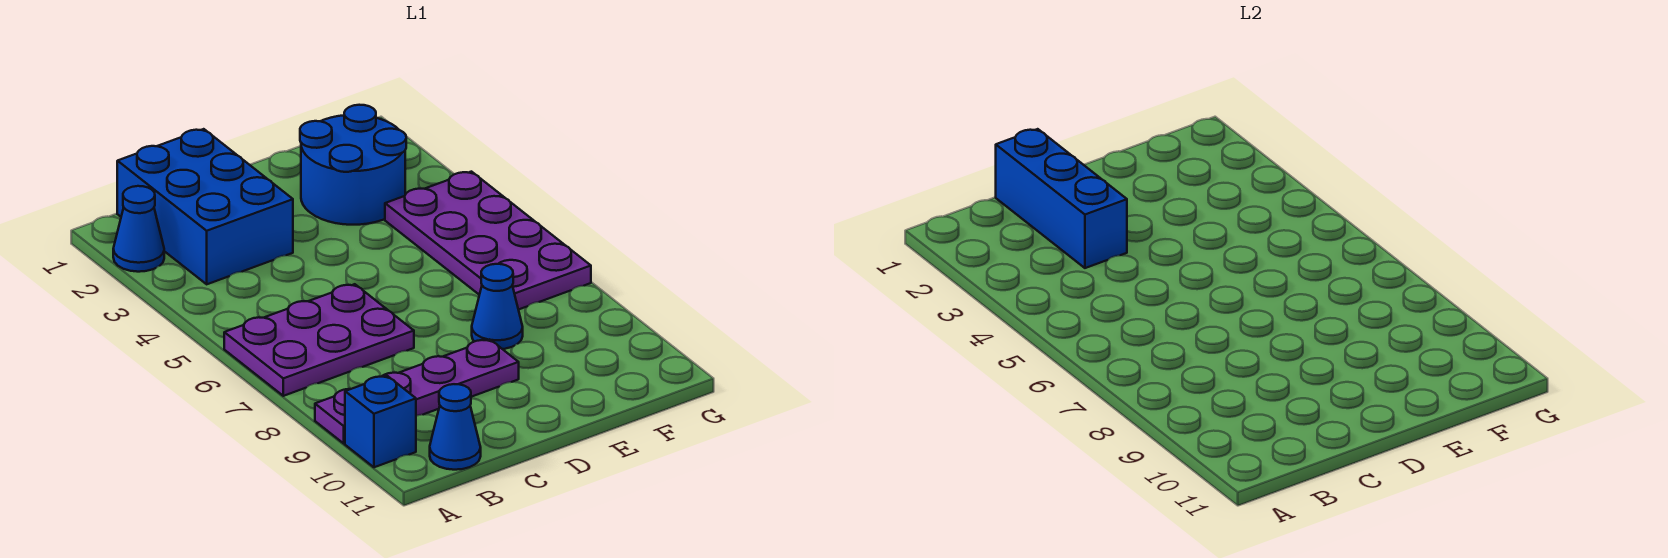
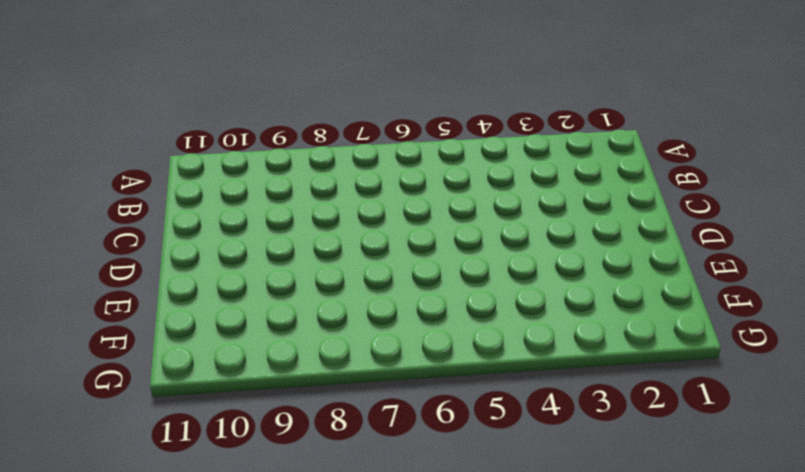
none -> blue cone A2 level 1
none -> purple plate A6:C7 level 1

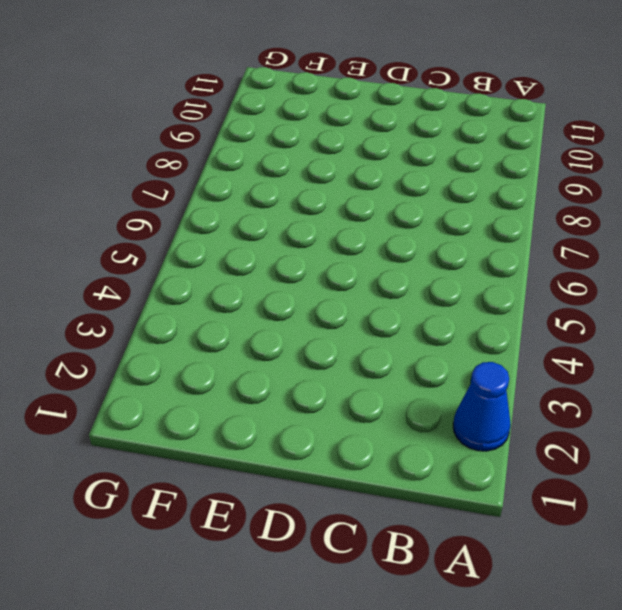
none -> purple plate A6:C7 level 1
none -> purple plate A9:D9 level 1

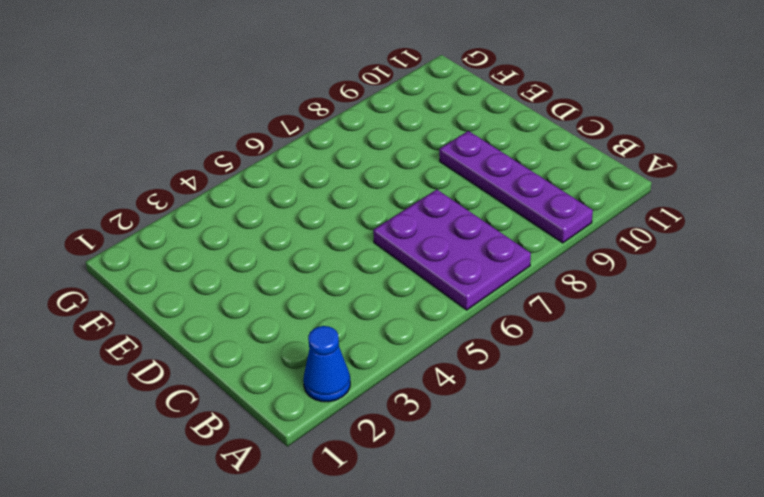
none -> blue brick A10 level 1
none -> blue brick B1:C3 level 1

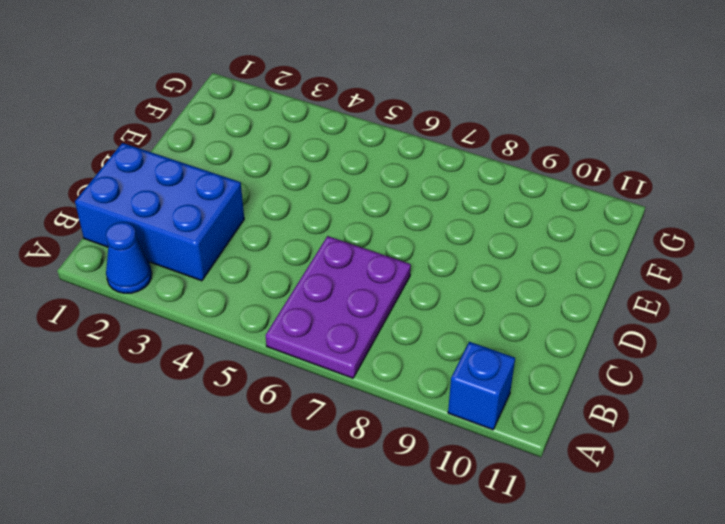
none -> purple plate A9:D9 level 1
none -> blue cone B11 level 1

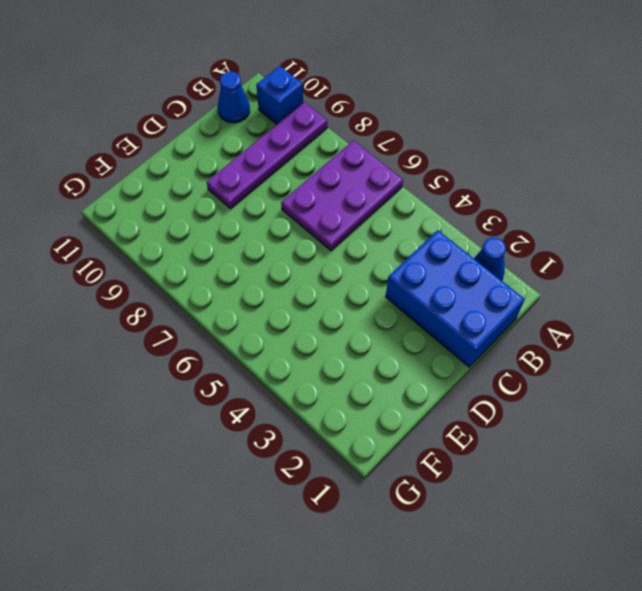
none -> blue round brick E2:F3 level 1
none -> blue cone E8 level 1

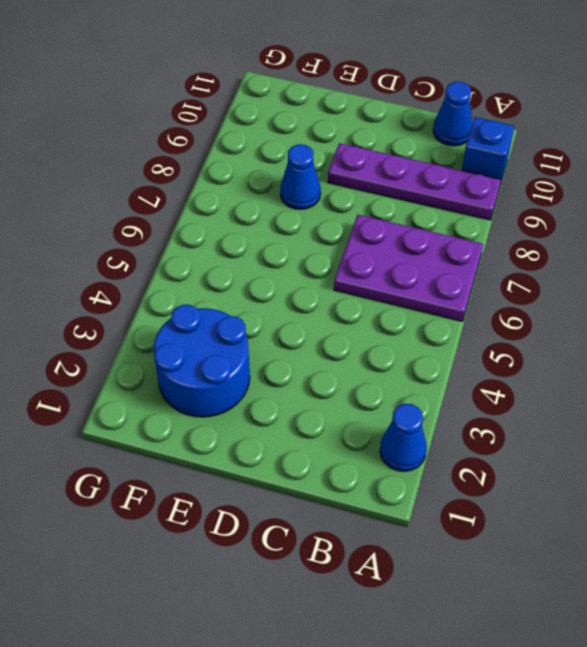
none -> blue brick B1:C3 level 1
none -> purple plate F4:G7 level 1

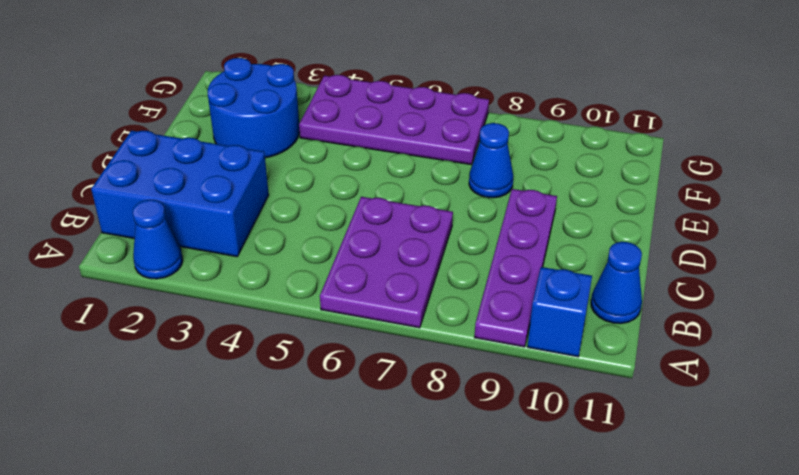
none -> blue brick C1:C3 level 2

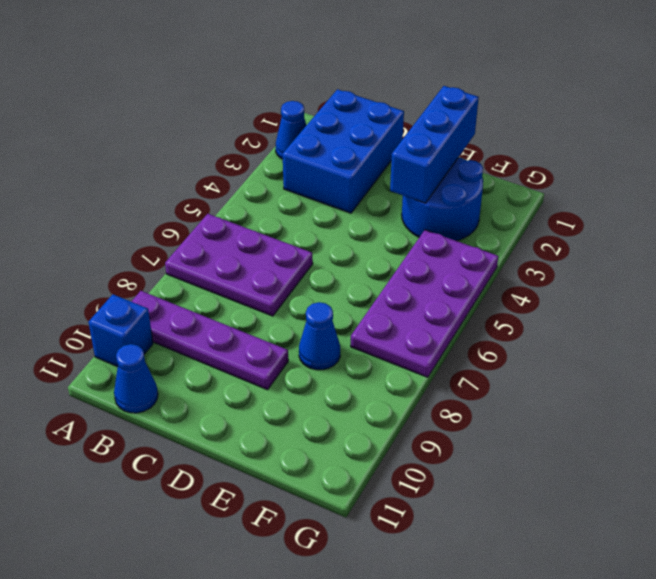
blue brick E1:E3 level 2 -> blue brick C1:C3 level 2

